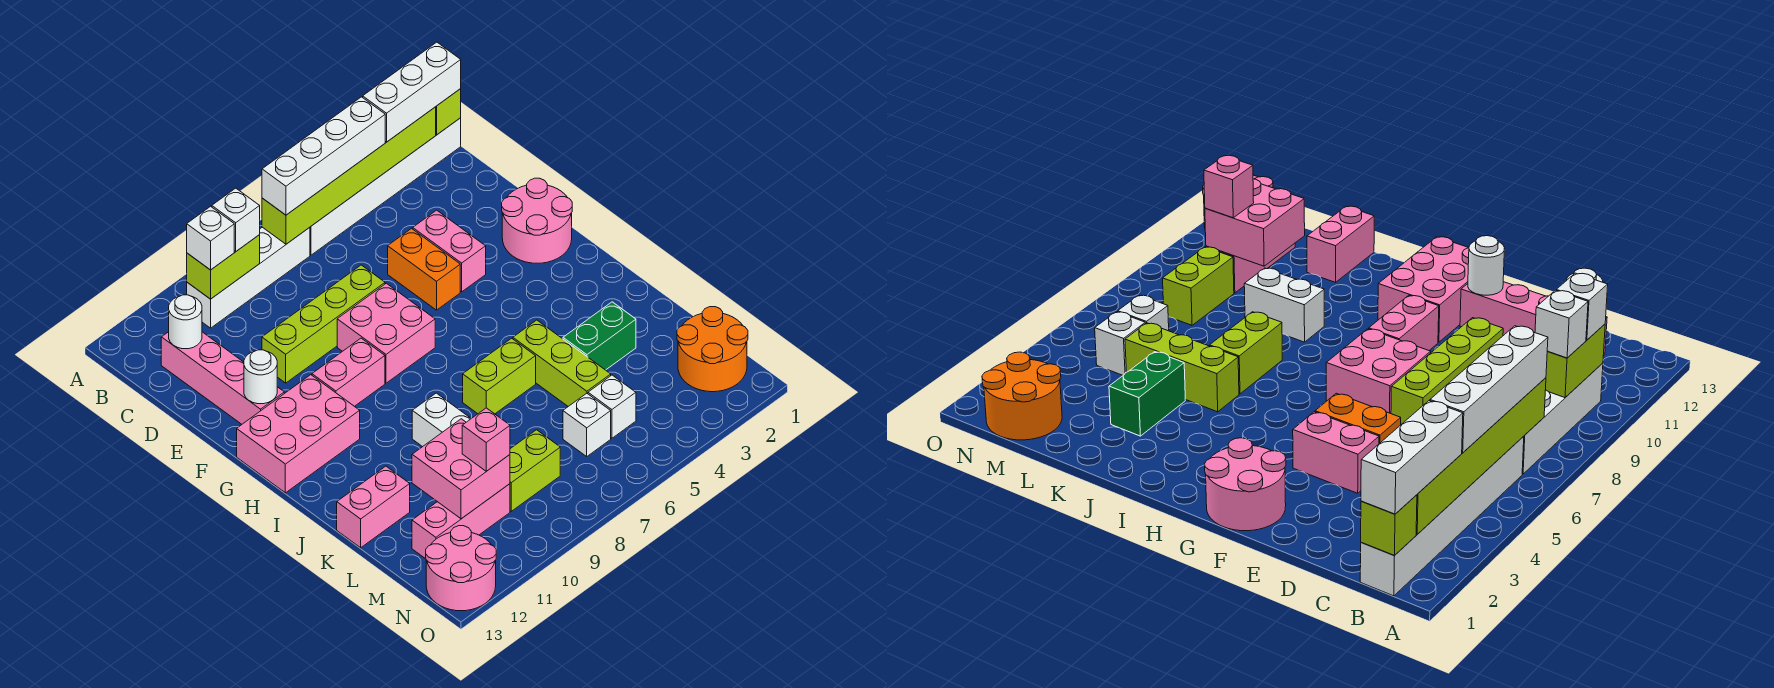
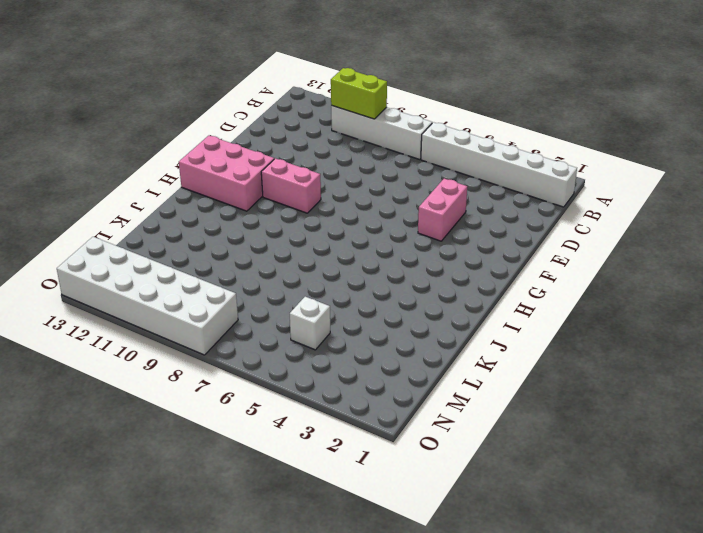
white brick N8:O13 level 1 -> pink round brick N12:O13 level 1
none -> pink brick C12:F12 level 1
none -> orange brick E5:F5 level 1
none -> lime brick E7:E10 level 1
none -> pink round brick F1:G2 level 1

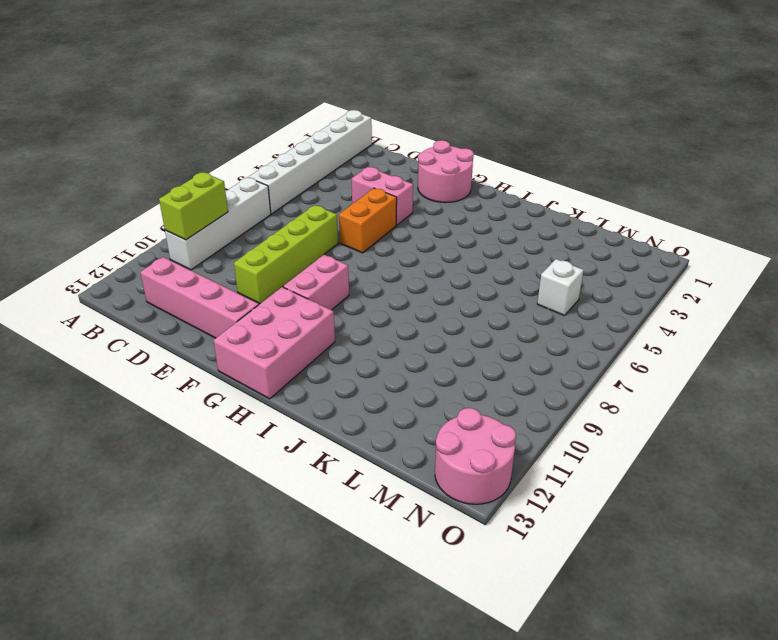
orange brick F5:F6 level 1 -> orange brick E5:F5 level 1
none -> pink brick F7:G8 level 1
none -> lime brick J5:L5 level 1
none -> lime brick J6:J7 level 1
none -> white brick J9:K9 level 1

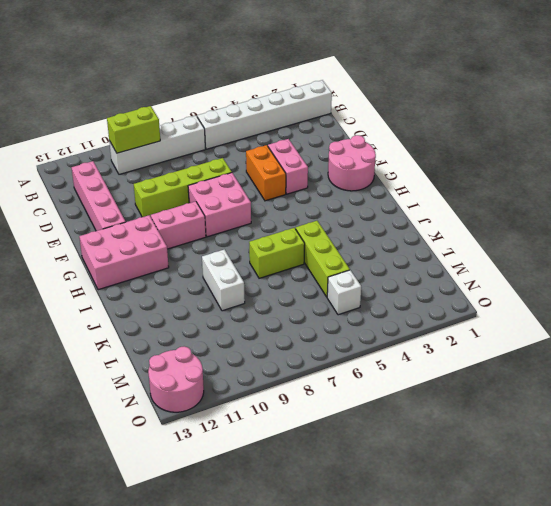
none -> green brick K3:K4 level 1
none -> pink brick K12:K13 level 1
none -> orange round brick M1:N2 level 1
none -> white brick M6 level 1

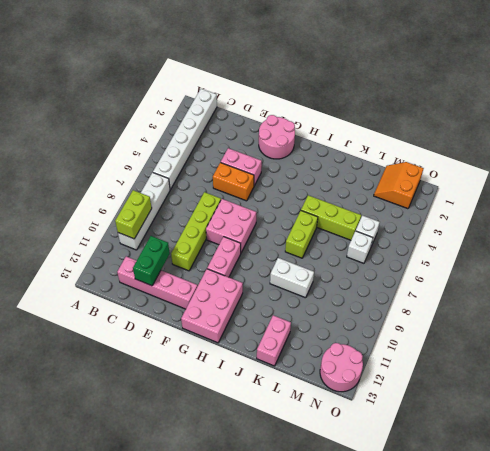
green brick D11:D12 level 2 -> green brick K3:K4 level 1
orange slope M1:N2 level 1 top N -> orange round brick M1:N2 level 1
none -> lime brick M8:M9 level 1
none -> pink brick M10:M12 level 1
none -> lime brick B1 level 2
none -> lime brick B2:B7 level 2

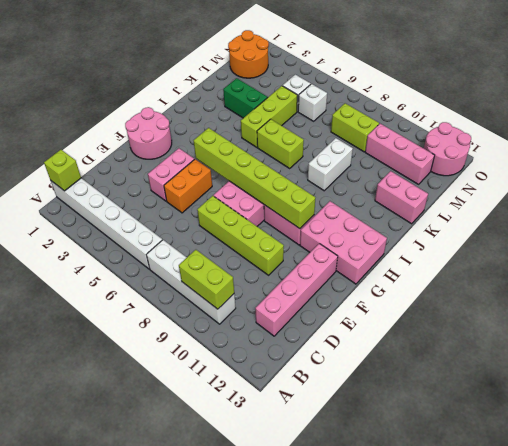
lime brick G5:G10 level 2 -> lime brick B2:B7 level 2
none -> white round brick C12 level 2
none -> white round brick F12 level 2
none -> pink brick L10:M11 level 2
none -> white brick B1:B3 level 3

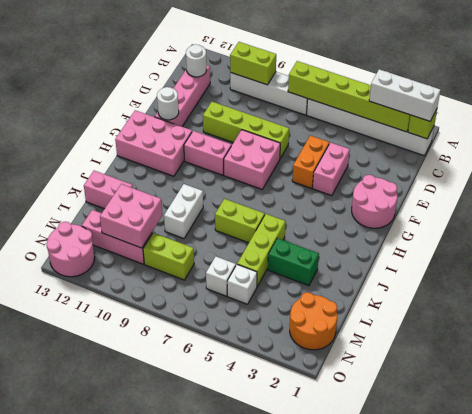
none -> white brick B4:B7 level 3
none -> white brick B9 level 3
none -> white brick B10 level 3
none -> pink brick M10 level 3

